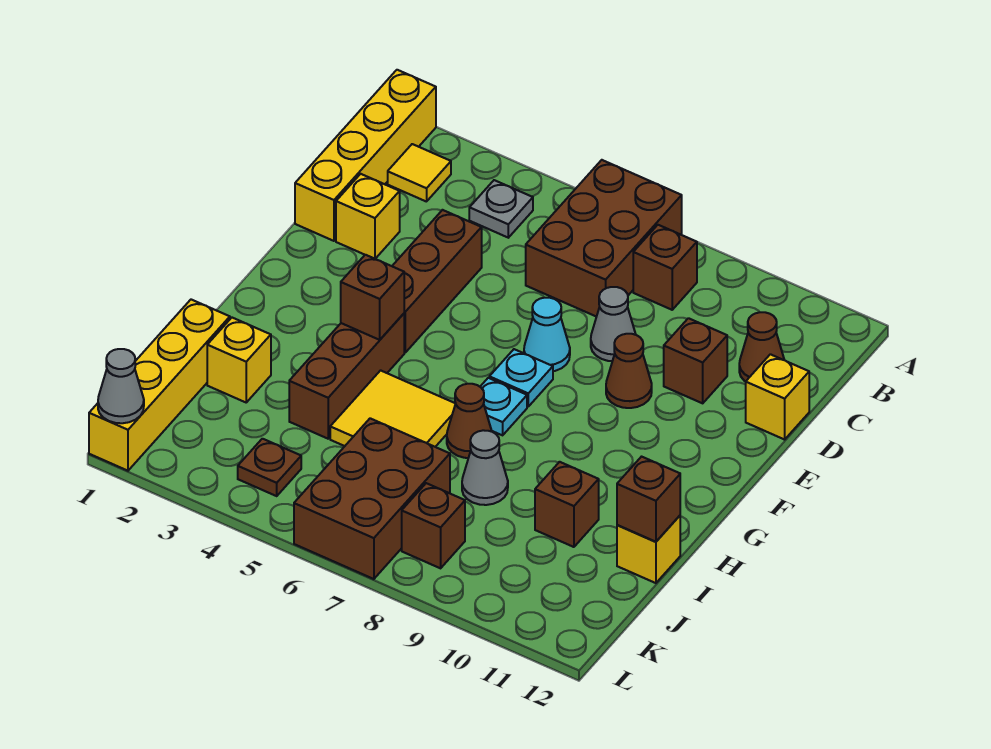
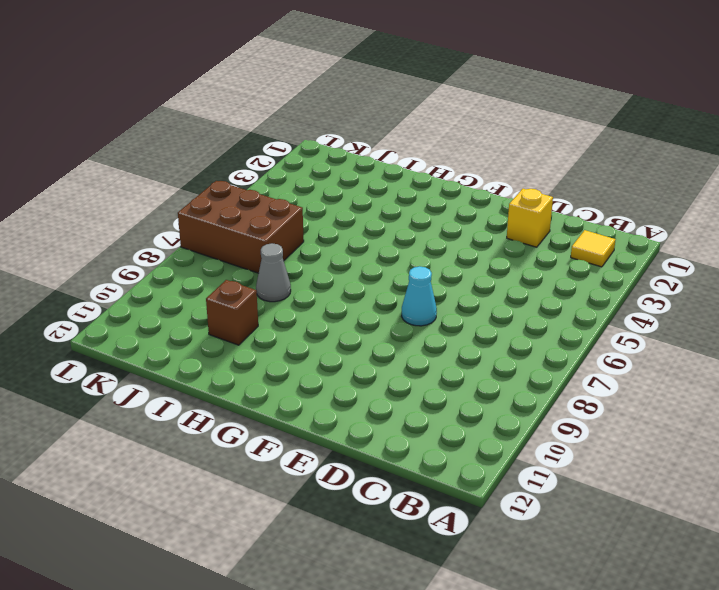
none -> yellow brick A1:D1 level 1
none -> brown brick A6:C7 level 1
none -> grey plate B4 level 1

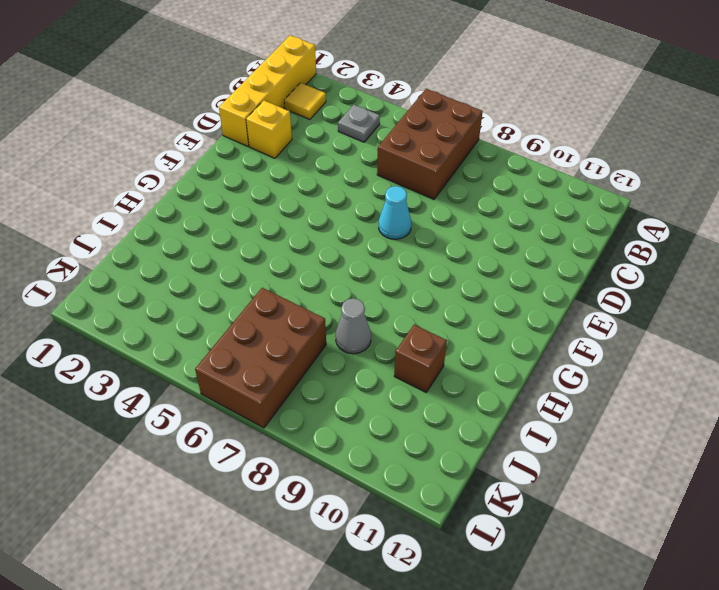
none -> brown brick B8 level 1
none -> brown cone C11 level 1
none -> brown brick D4:F4 level 1

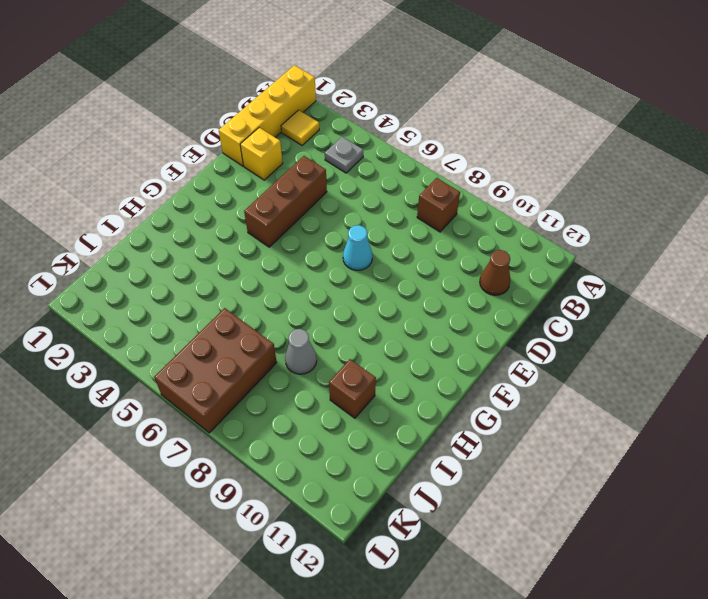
none -> brown brick A6:C7 level 1
none -> grey cone D8 level 1
none -> brown brick D10 level 1

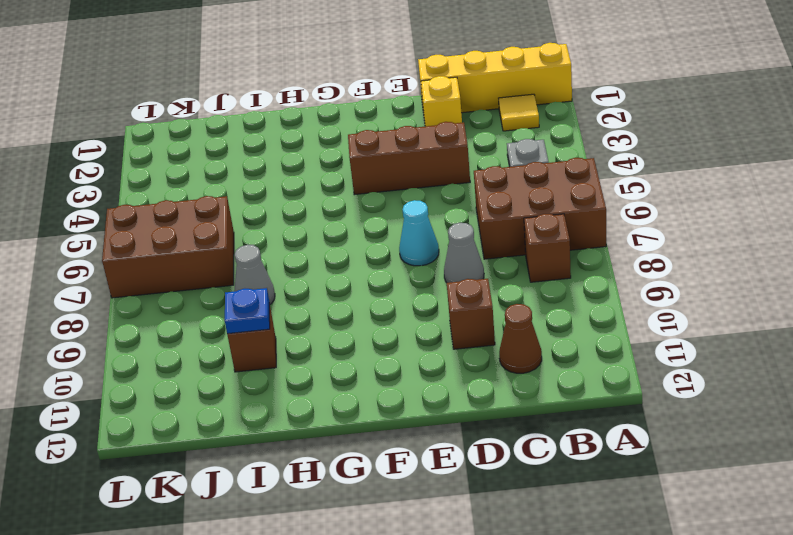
blue plate I10 level 2 -> none
none -> yellow brick D12 level 1
none -> brown cone E9 level 1
none -> cyan plate F7 level 1

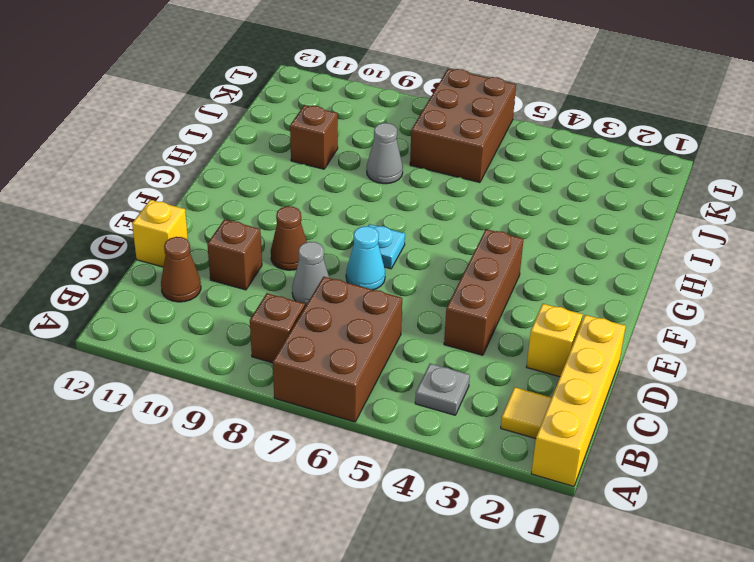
none -> brown brick G4:I4 level 1
none -> cyan plate G7 level 1
none -> yellow tile H5:I6 level 1

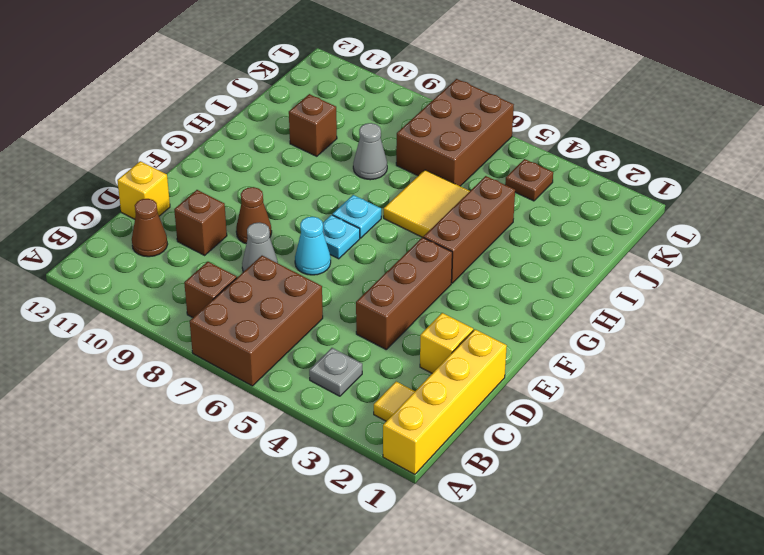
none -> brown cone H7 level 1
none -> yellow brick I1:L1 level 1
none -> yellow brick I2 level 1

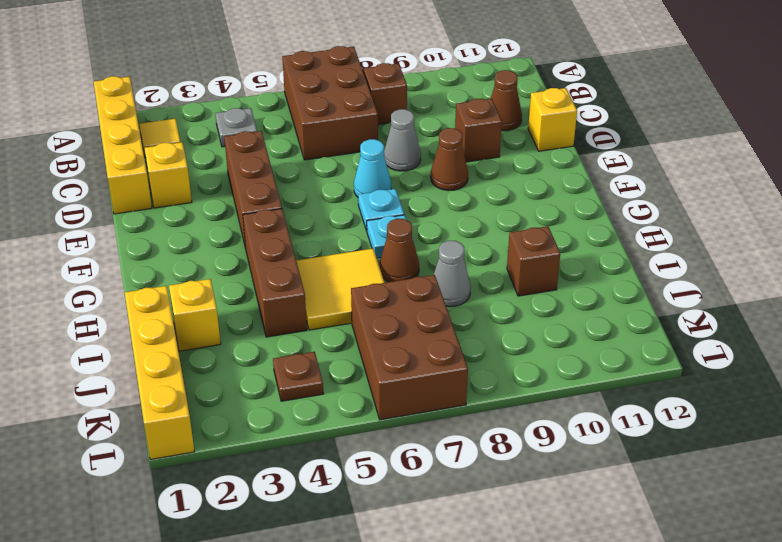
none -> yellow brick I12 level 1
none -> brown brick K8 level 1
none -> brown brick G4 level 2

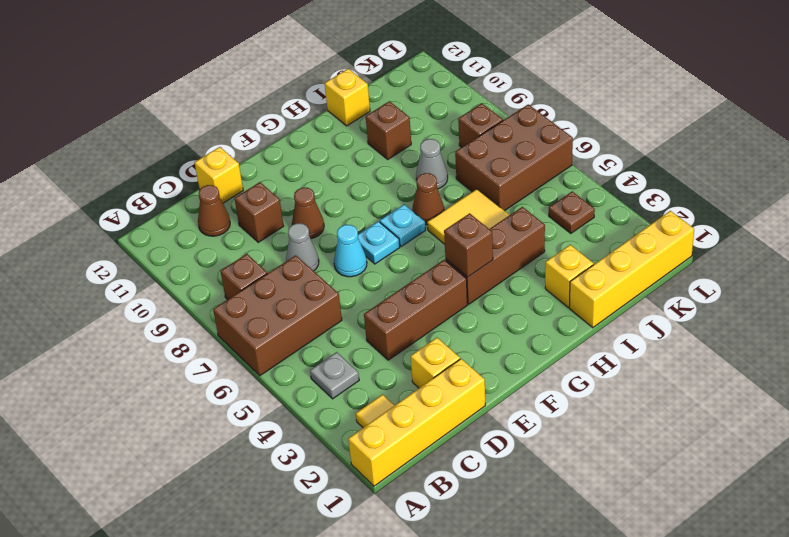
none -> brown brick I12 level 2
none -> grey cone L1 level 2

